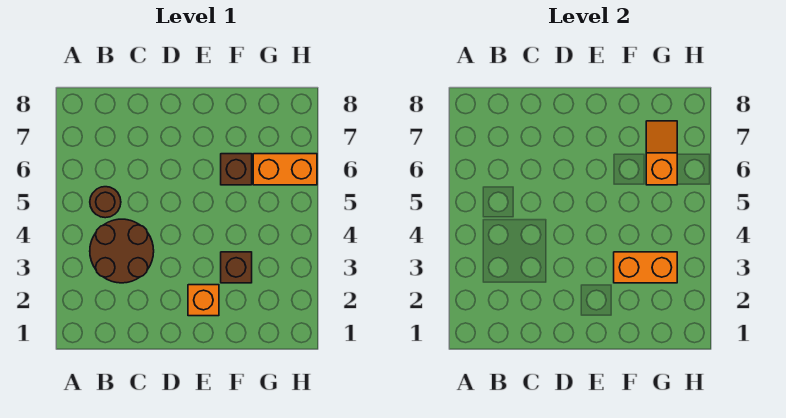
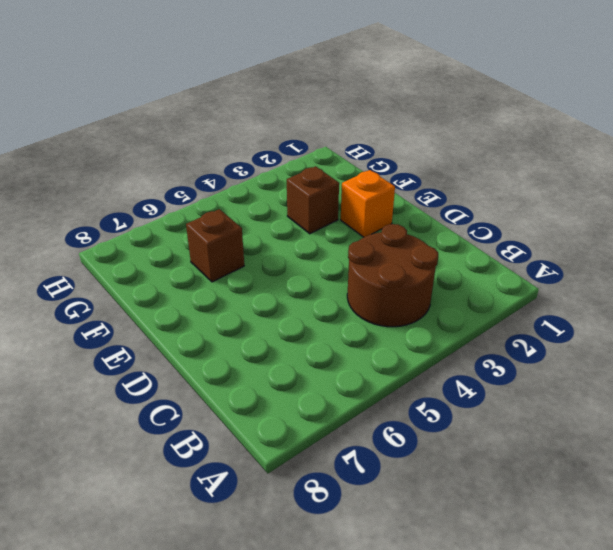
none -> brown round brick B5 level 1
none -> orange brick G6:H6 level 1

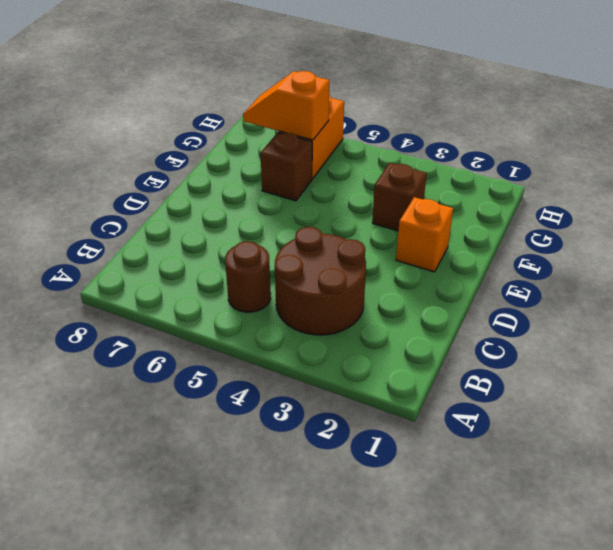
none -> orange brick F3:G3 level 2

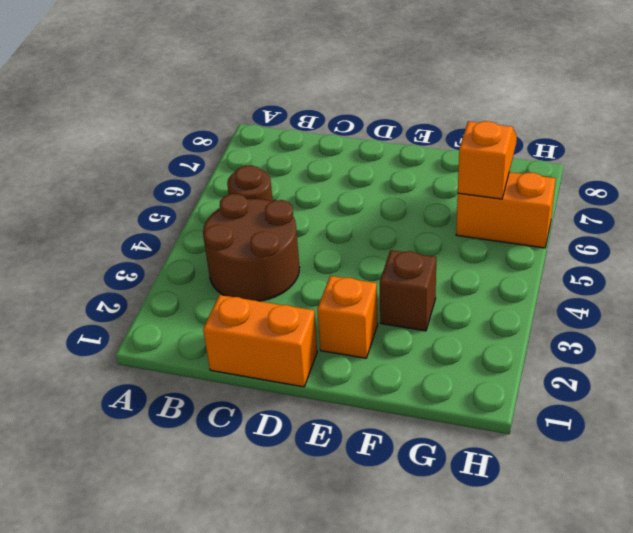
orange brick C1:D1 level 1 -> orange brick F3:G3 level 2
none -> brown brick F6 level 1

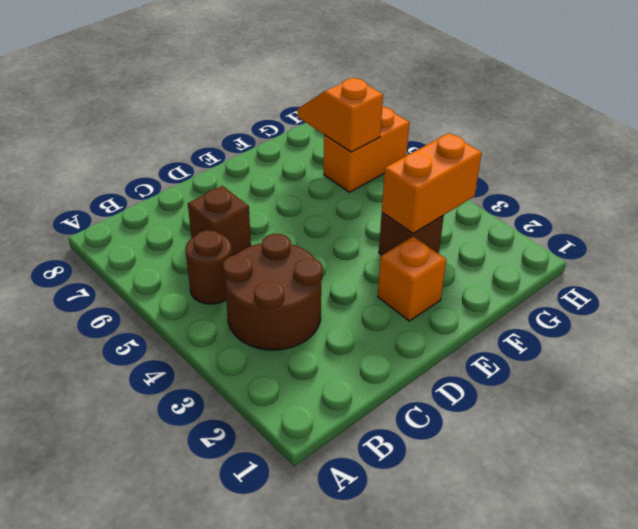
brown brick C6 level 1 -> brown brick F6 level 1

